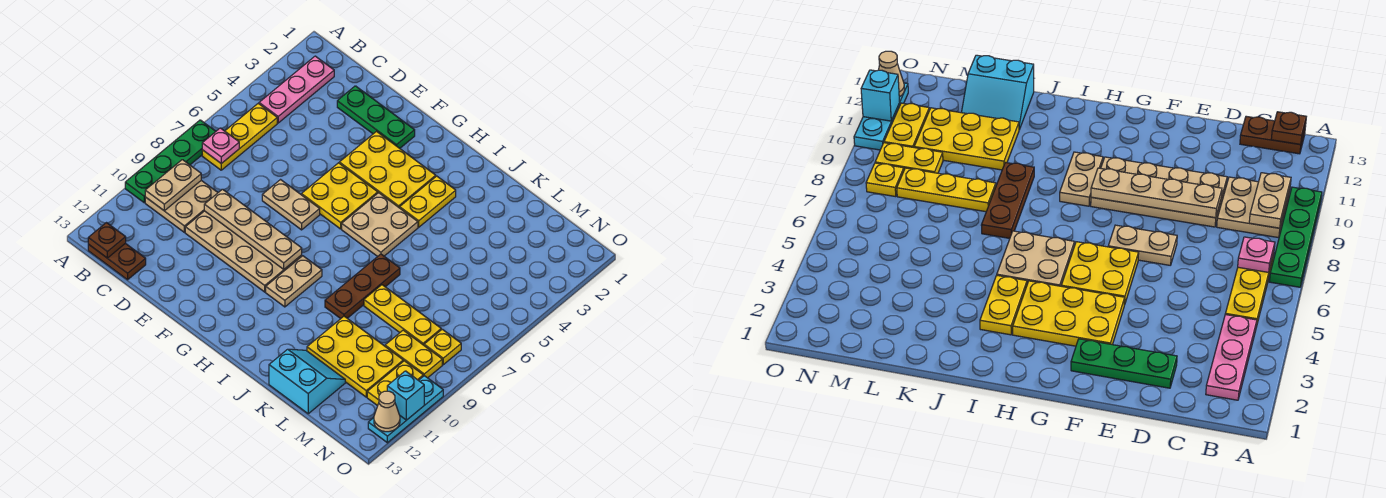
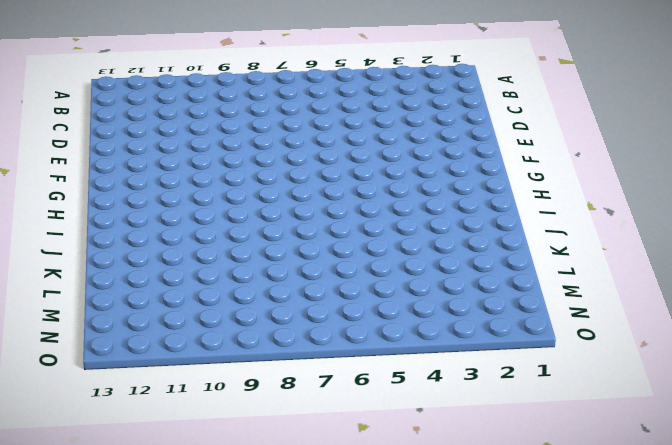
none -> green plate A7:A10 level 1
none -> pink plate B2:B4 level 1
none -> yellow plate B5:B7 level 1

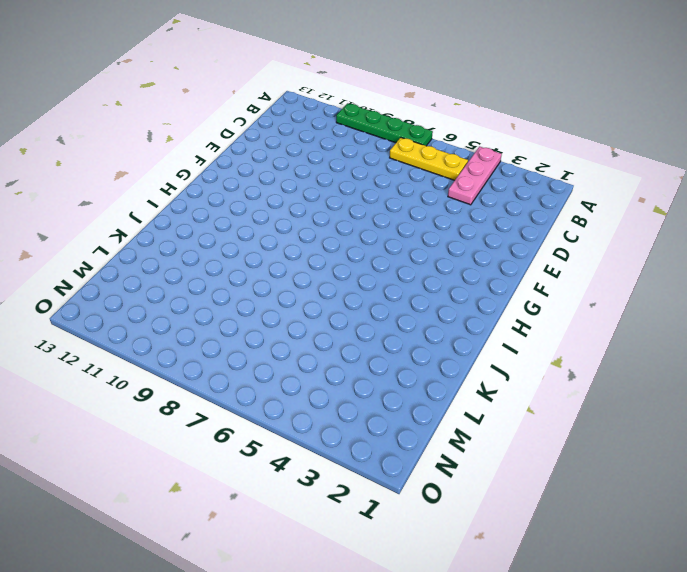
pink plate A4:C4 level 1 -> pink plate B2:B4 level 1
none -> tan plate B9:C10 level 1
none -> brown plate B13:C13 level 1
none -> green plate D2:F2 level 1

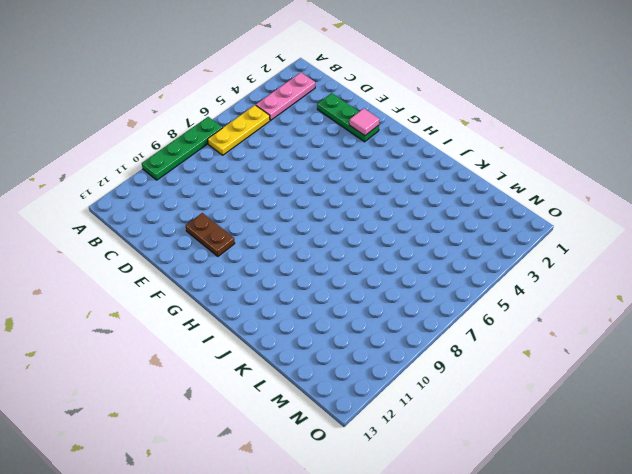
brown plate E11:F11 level 1 -> brown plate B13:C13 level 1
pink tile F2 level 2 -> none
none -> tan plate B9:C10 level 1
none -> tan plate D9:G10 level 1
none -> tan plate E7:F7 level 1

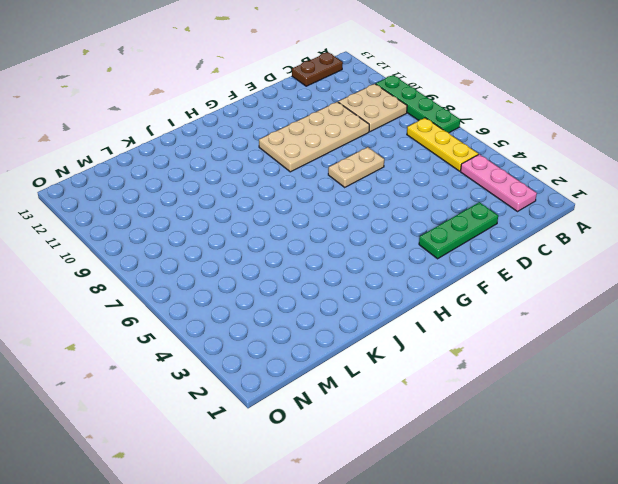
none -> yellow plate F3:H4 level 1
none -> yellow plate F5:G6 level 1
none -> tan plate H5:I6 level 1

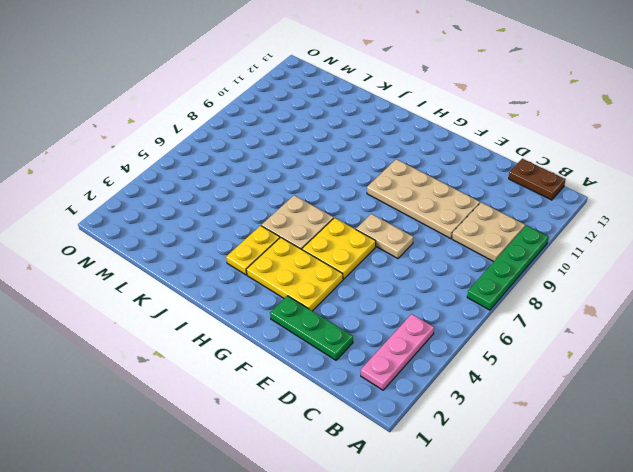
none -> yellow plate B5:B7 level 1
none -> tan plate H9:H10 level 1
none -> brown plate J7:J9 level 1

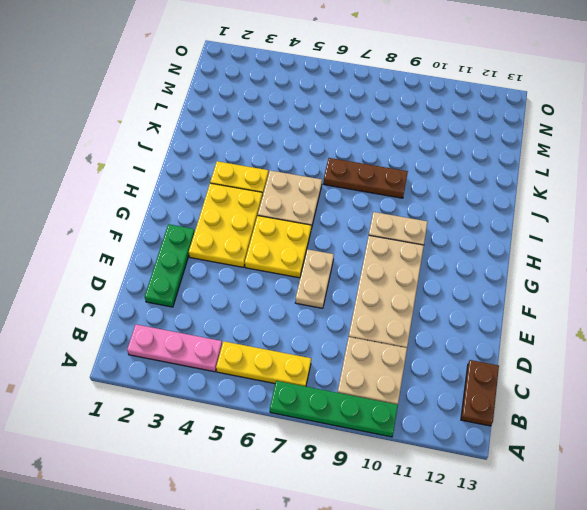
none -> yellow plate K8:M8 level 1
none -> yellow plate K10:M11 level 1
none -> cyan slope K12:L13 level 1 top 13

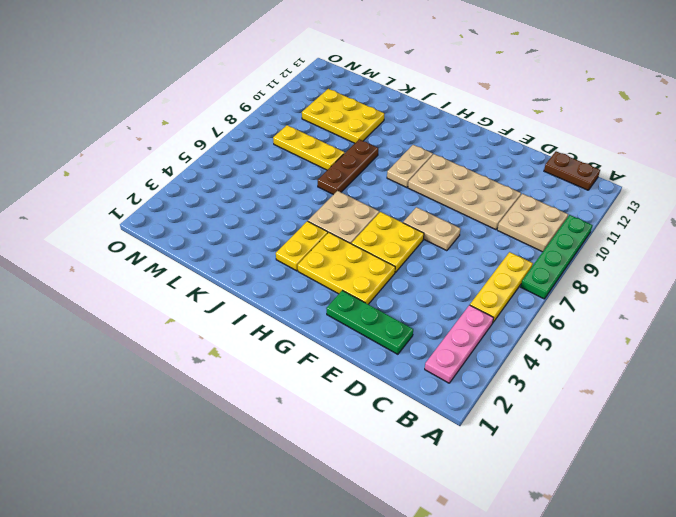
none -> cyan slope K12:L13 level 1 top 13
none -> yellow plate M9:N9 level 1
none -> yellow plate N8 level 1

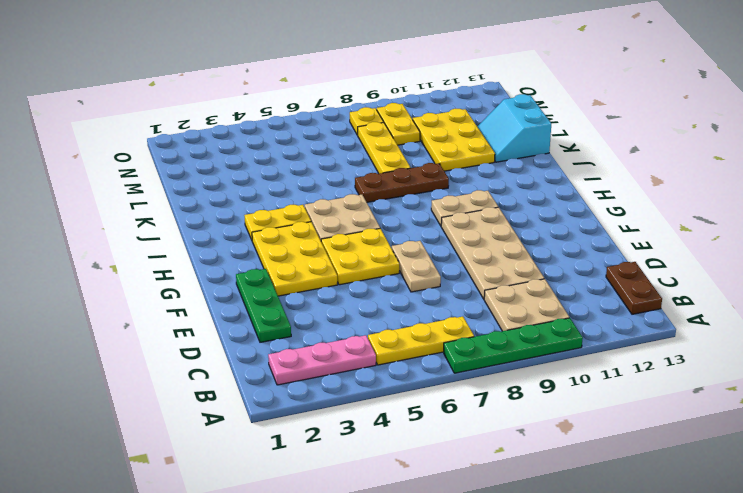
none -> yellow plate N10:N11 level 1
none -> cyan plate O10:O12 level 1
none -> pink plate B7 level 2

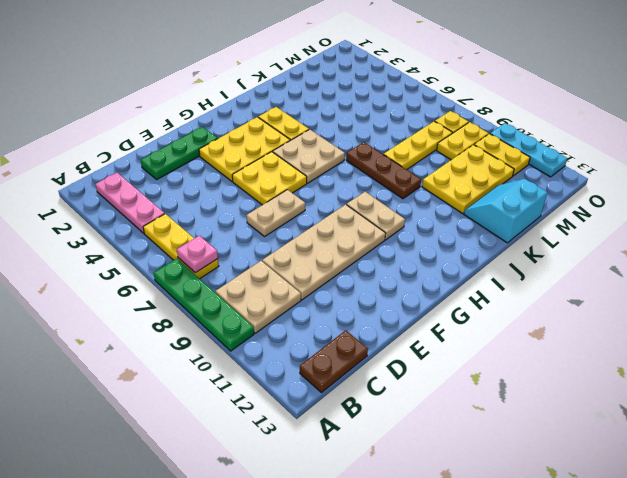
none -> tan plate B9:B10 level 2
none -> brown plate B13 level 2
none -> tan plate D9:G9 level 2

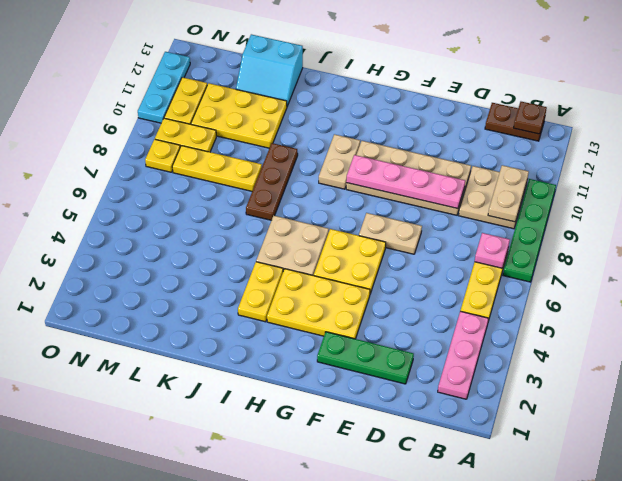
pink plate D9:G9 level 2 -> tan plate D9:G9 level 2
none -> cyan brick O11 level 2
none -> tan cone O12 level 2

